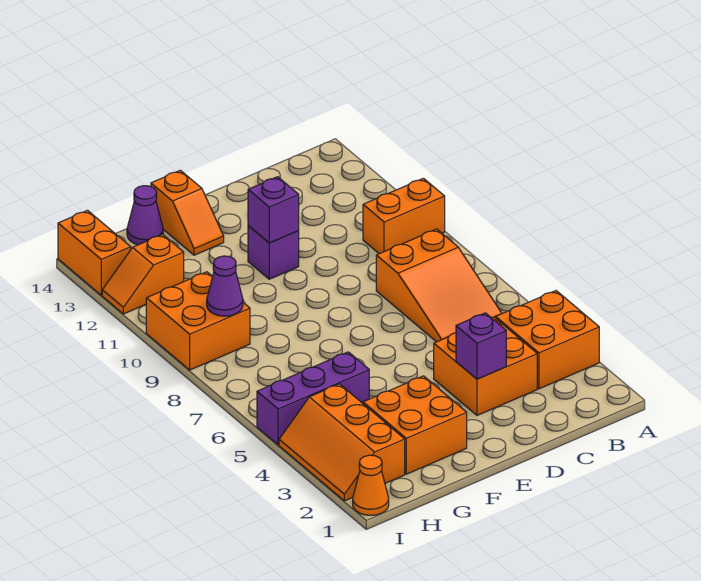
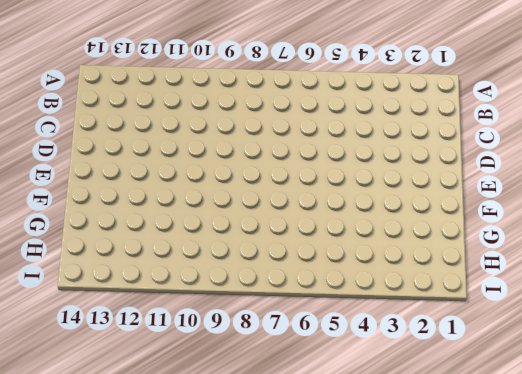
none -> orange brick A3:B4 level 1
none -> orange brick A10:B10 level 1
none -> orange slope B6:C8 level 1 top 8

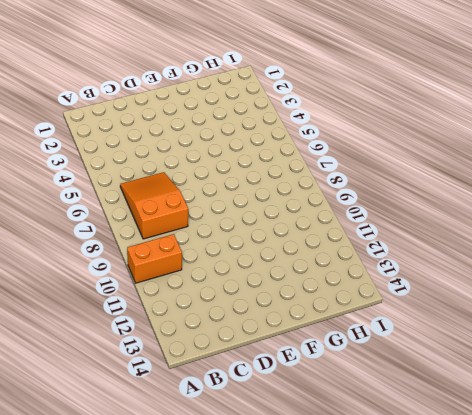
none -> orange brick A3:B4 level 1
none -> orange brick C3:D4 level 1
none -> purple brick E11 level 1

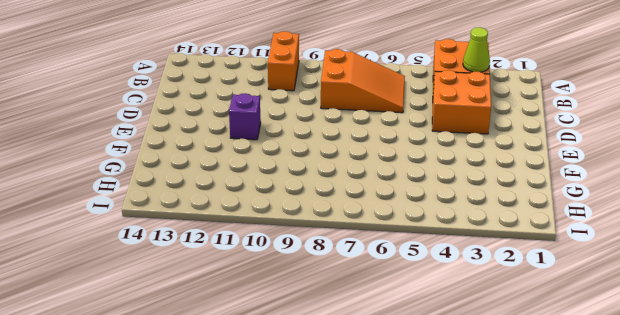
lime cone B3 level 2 -> none
none -> orange brick F2:G3 level 1
none -> orange slope F13:F14 level 1 top 14
none -> purple brick G5:I5 level 1

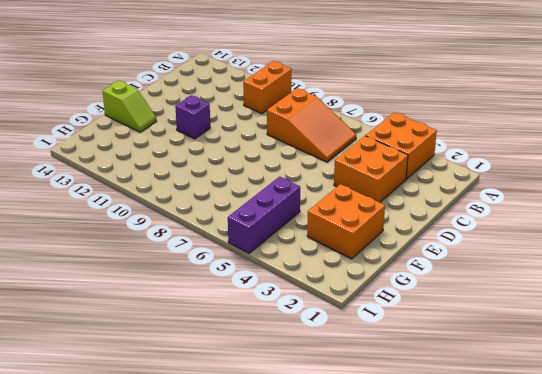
lime slope F13:F14 level 1 top 14 -> orange slope F13:F14 level 1 top 14
none -> purple cone G14 level 1
none -> orange slope H2:I4 level 1 top H
none -> orange brick H9:I10 level 1

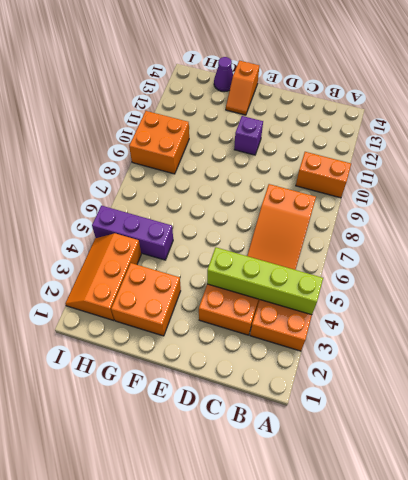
lime brick A4:D4 level 2 -> none
none -> orange slope H12:I12 level 1 top H
none -> orange cone I1 level 1
none -> orange brick I13:I14 level 1

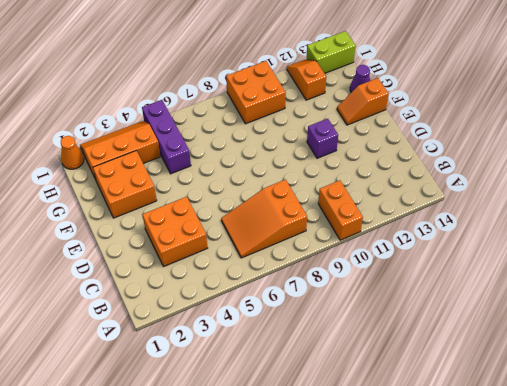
lime brick I13:I14 level 1 -> orange brick I13:I14 level 1
none -> orange brick A3:B4 level 1
none -> purple brick D3 level 2
none -> purple brick E11 level 2

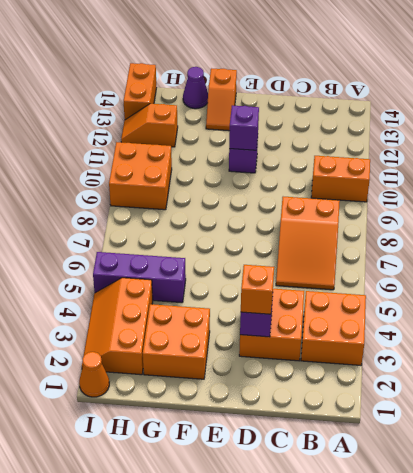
orange brick D3 level 3 -> none
none -> purple cone H9 level 2

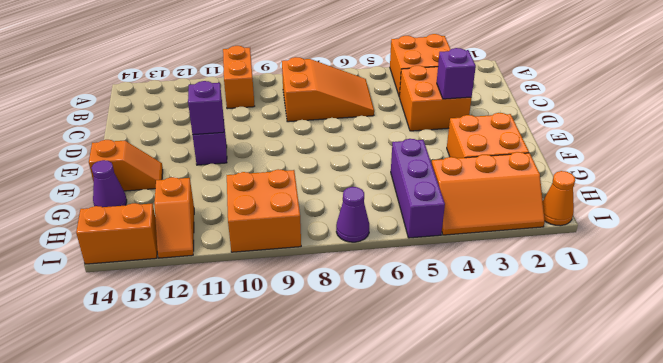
purple cone I7 level 1 -> purple cone H9 level 2

